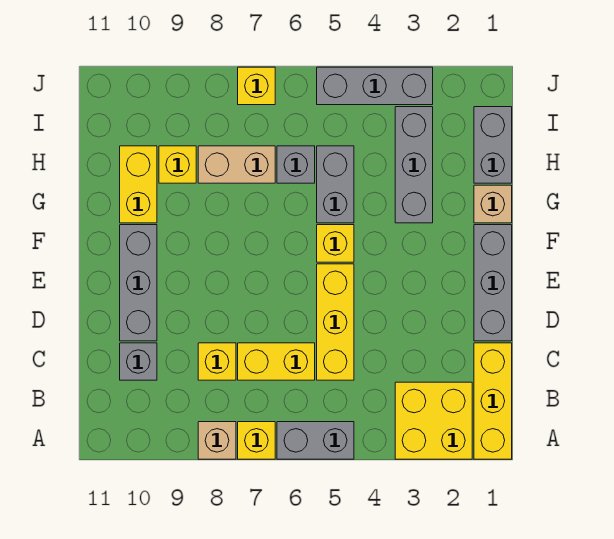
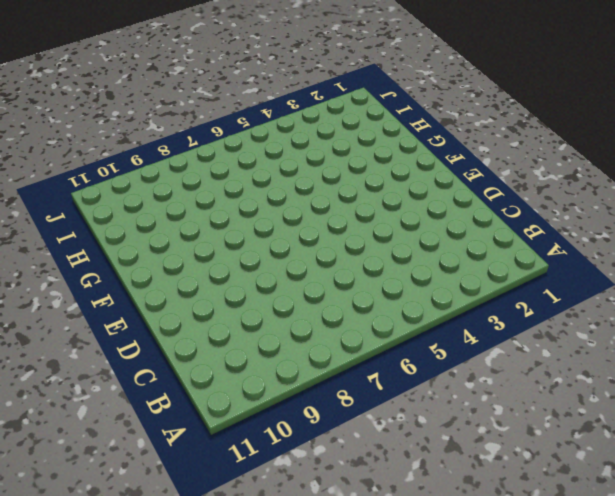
none -> yellow brick A1:C1 level 1
none -> yellow brick A2:B3 level 1
none -> grey brick A5:A6 level 1

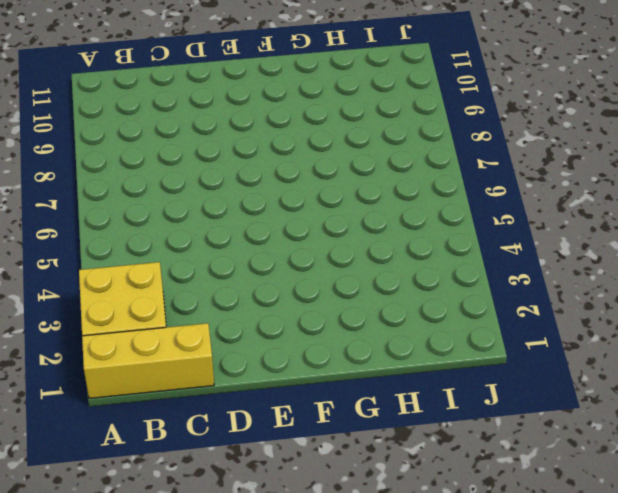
none -> grey brick A5:A6 level 1
none -> yellow brick A7 level 1
none -> tan brick A8 level 1

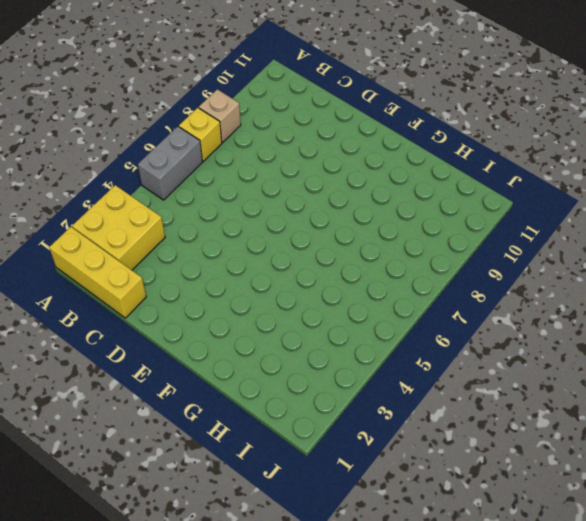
none -> yellow brick C5:E5 level 1
none -> yellow brick C6:C7 level 1
none -> yellow brick C8 level 1

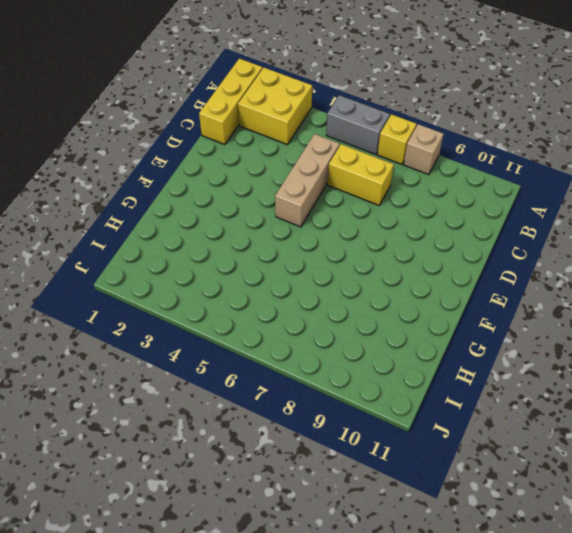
tan brick C5:E5 level 1 -> yellow brick C5:E5 level 1
none -> yellow brick C8 level 1
none -> grey brick C10 level 1
none -> grey brick D1:F1 level 1

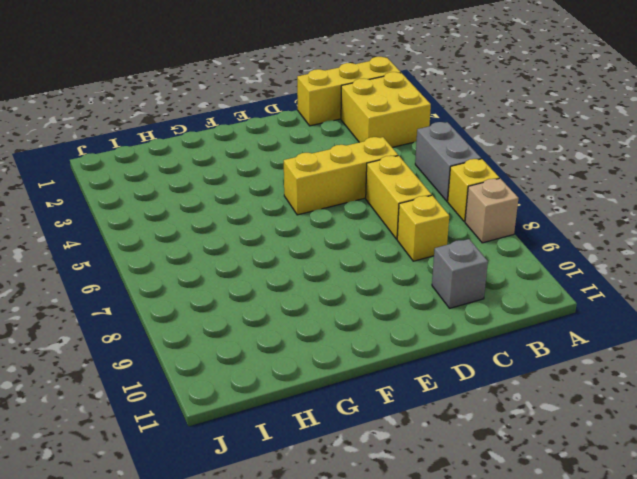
none -> grey brick D1:F1 level 1
none -> grey brick D10:F10 level 1
none -> yellow brick F5 level 1

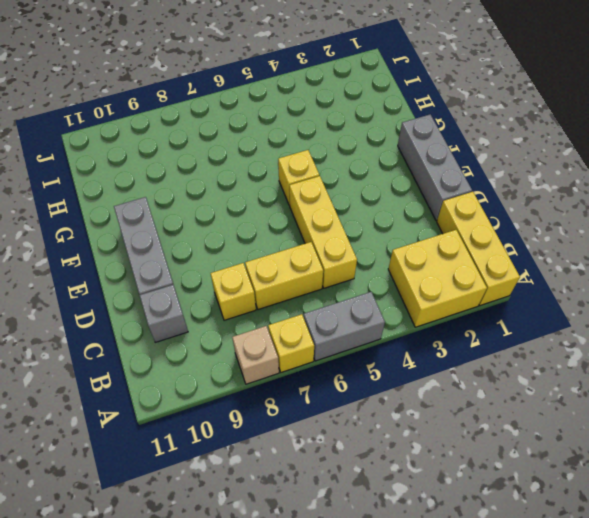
none -> tan brick G1 level 1
none -> grey brick G3:I3 level 1
none -> grey brick G5:H5 level 1

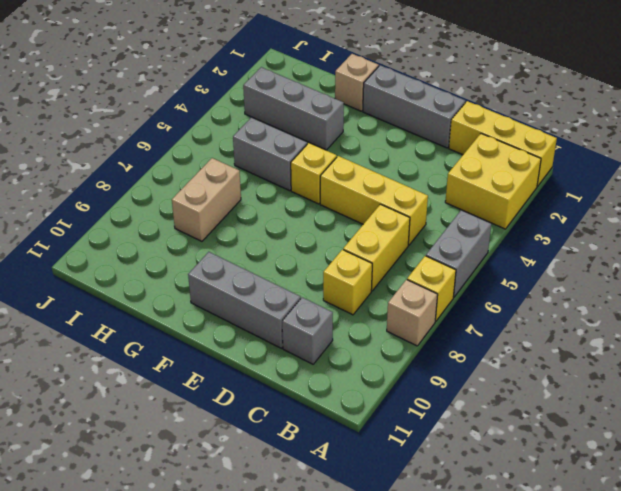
none -> yellow brick G10:H10 level 1
none -> grey brick H1:I1 level 1
none -> grey brick H6 level 1

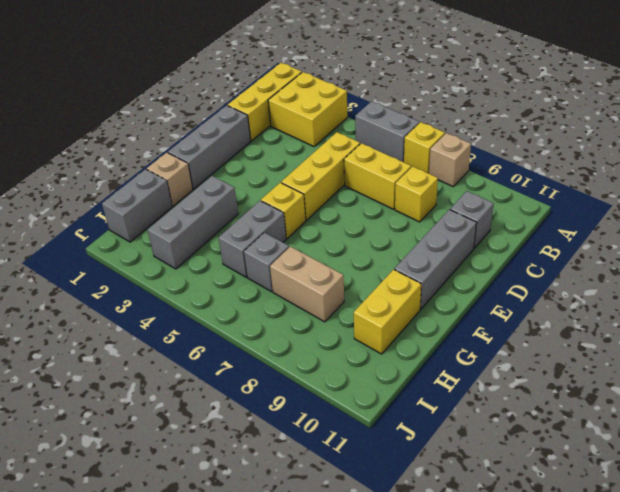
none -> yellow brick H9 level 1
none -> grey brick J3:J5 level 1
none -> yellow brick J7 level 1

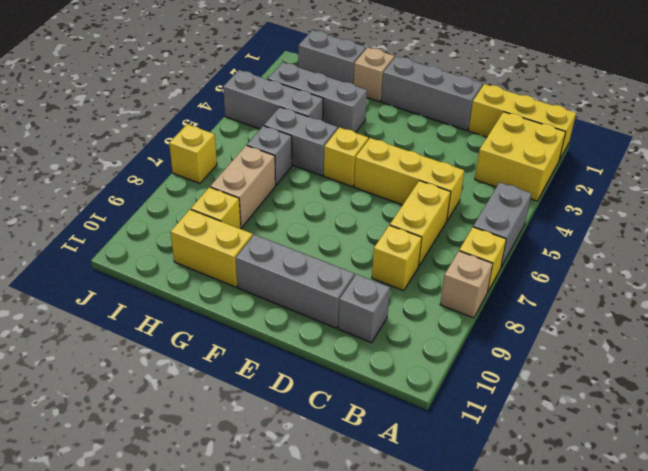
grey brick H4:J4 level 1 -> grey brick J3:J5 level 1

